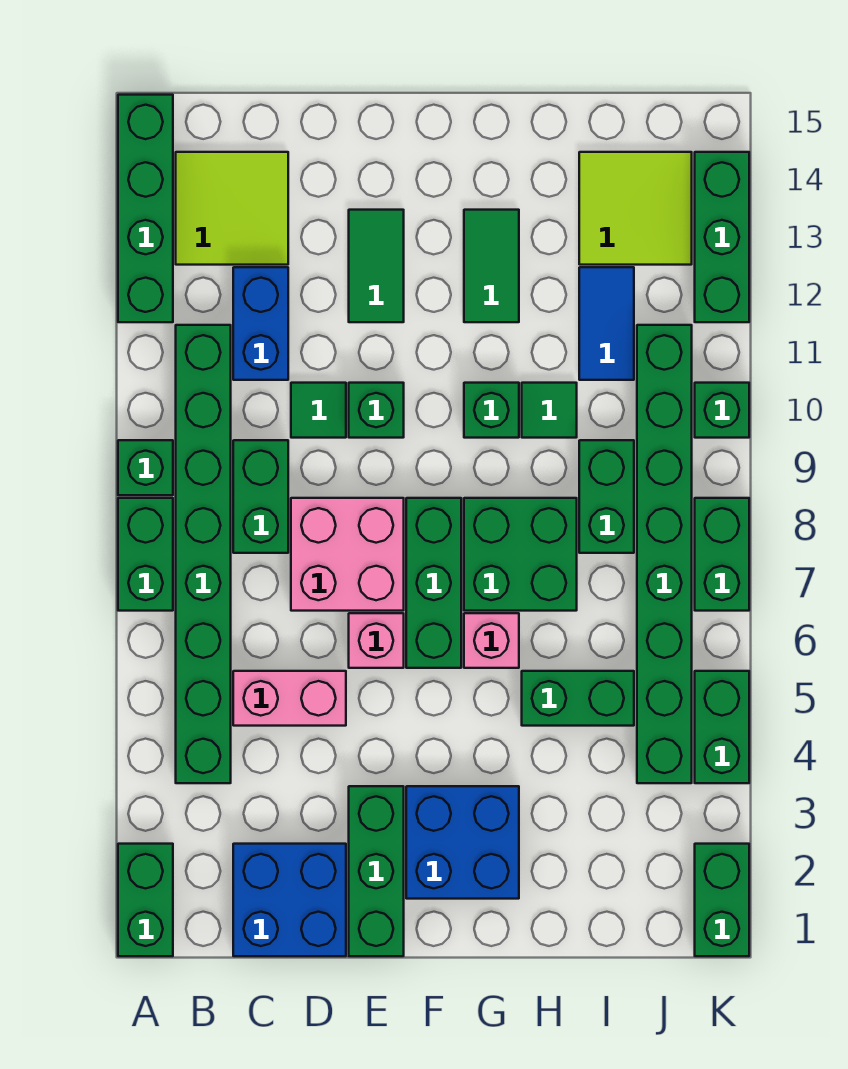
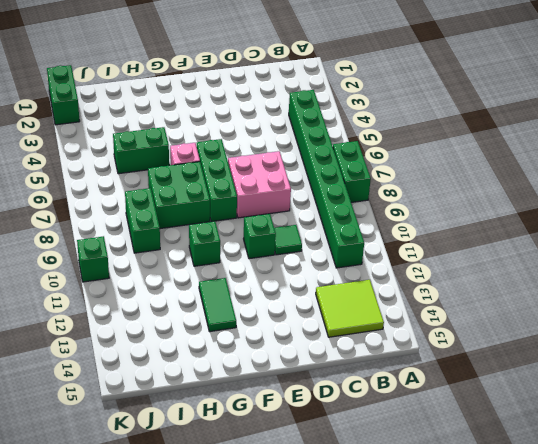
none -> green brick A1:A2 level 1
none -> green brick A9 level 1
none -> green brick A12:A15 level 1
none -> blue brick C1:D2 level 1

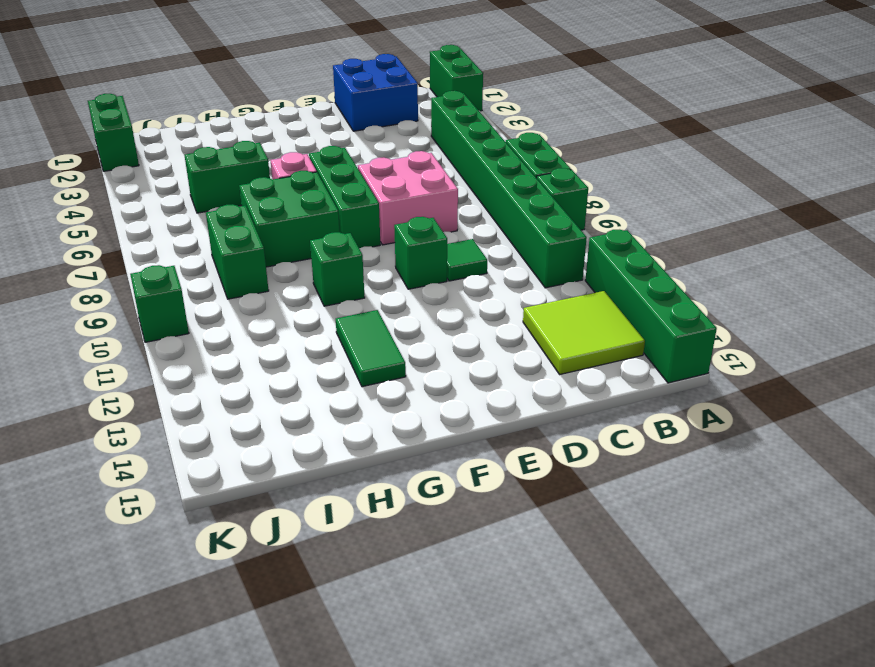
none -> pink brick C5:D5 level 1
none -> green brick C8:C9 level 1
none -> blue brick C11:C12 level 1
none -> green brick E1:E3 level 1

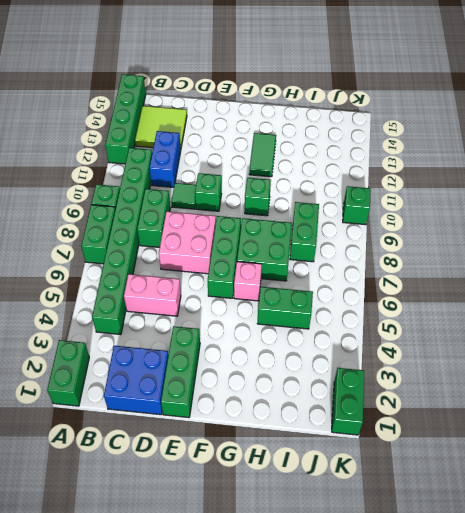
none -> pink brick E6 level 1
none -> green tile E12:E13 level 1
none -> blue brick F2:G3 level 1
none -> green tile H10 level 1

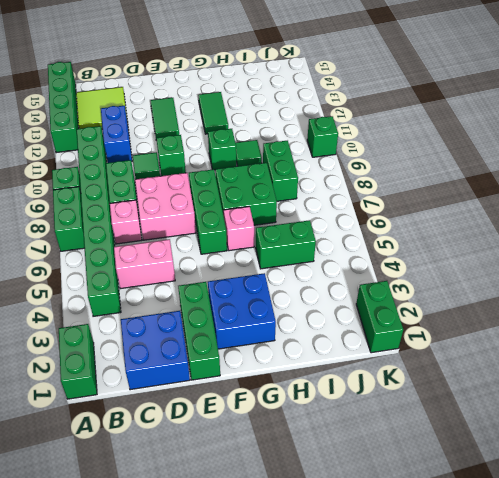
pink brick C7 level 1 -> pink brick E6 level 1
none -> blue tile I11:I12 level 1
none -> lime tile I13:J14 level 1
none -> green brick J4:J11 level 1
none -> green brick K4:K5 level 1

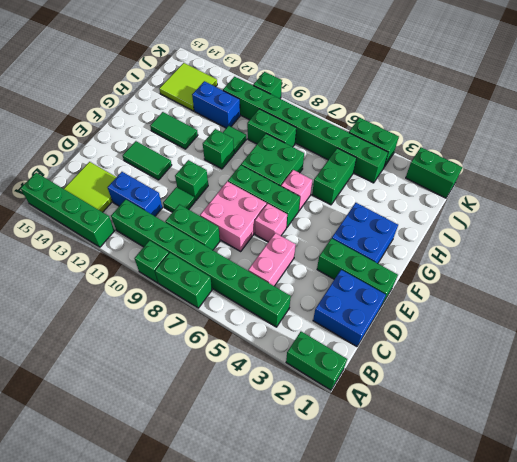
blue brick I11:I12 level 1 -> blue tile I11:I12 level 1
none -> green brick K7:K8 level 1
none -> green brick K12:K14 level 1

